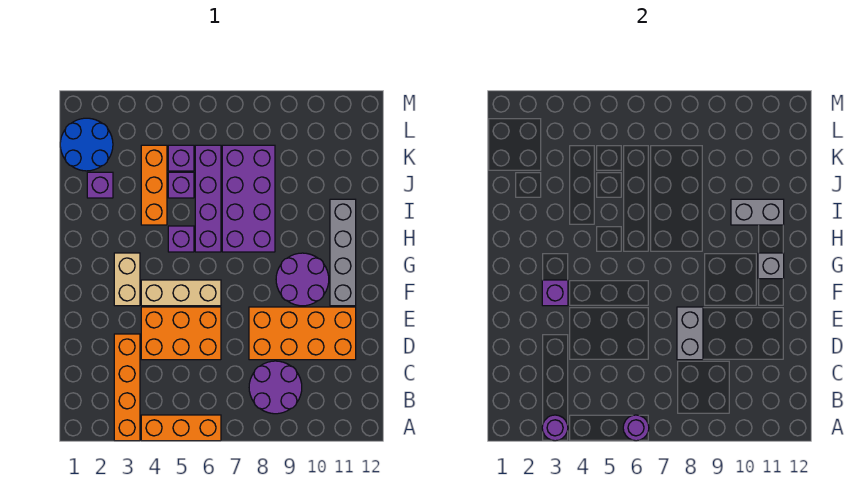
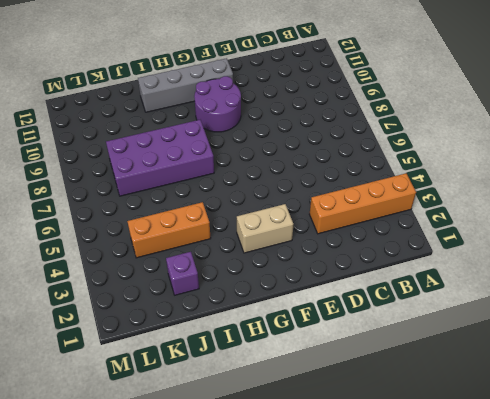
none -> orange brick A4:A6 level 1
none -> purple round brick B8:C9 level 1
none -> orange brick D4:E6 level 1

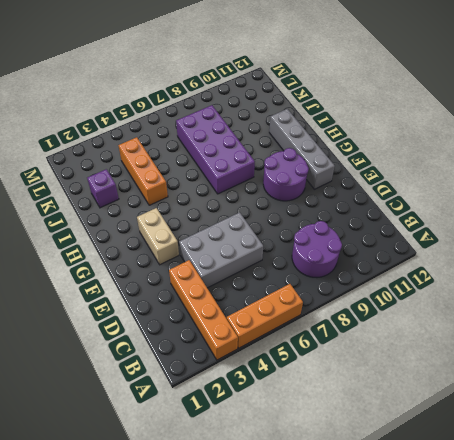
grey brick D4:E6 level 1 -> orange brick D4:E6 level 1
none -> orange brick D8:E11 level 1
none -> tan brick F4:F6 level 1
none -> purple brick H5 level 1

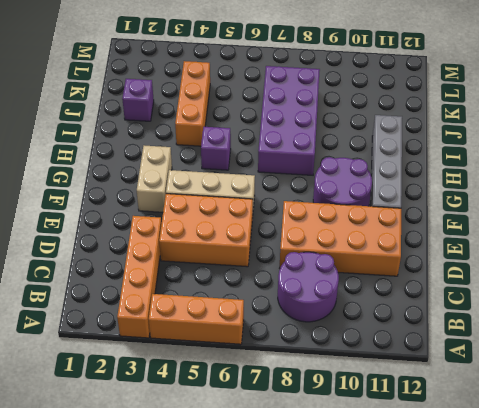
none -> purple brick H6:K6 level 1
none -> purple brick J5 level 1
none -> blue round brick K1:L2 level 1

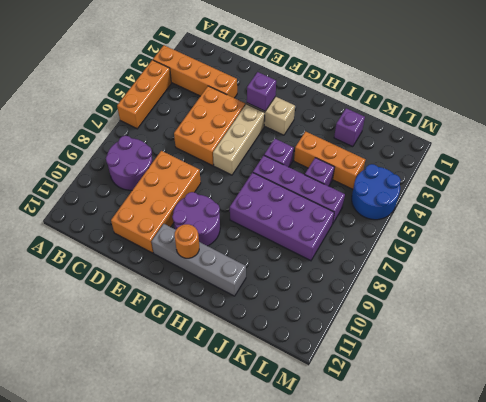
orange round brick G11 level 2 -> grey brick G11 level 2
blue round brick L4:M5 level 1 -> blue round brick K1:L2 level 1
none -> purple brick K5 level 1
none -> purple round brick A3 level 2
none -> purple round brick A6 level 2

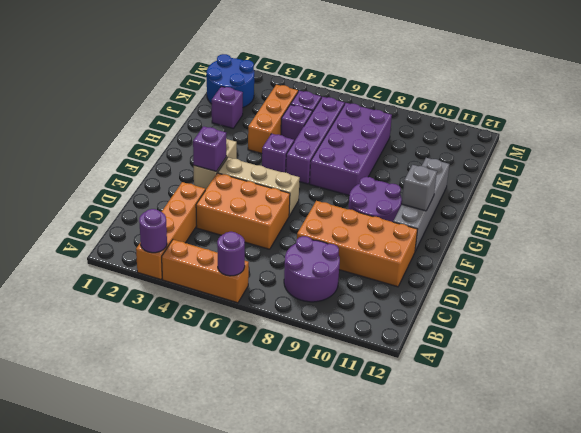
none -> grey brick D8:E8 level 2
none -> grey brick I10:I11 level 2

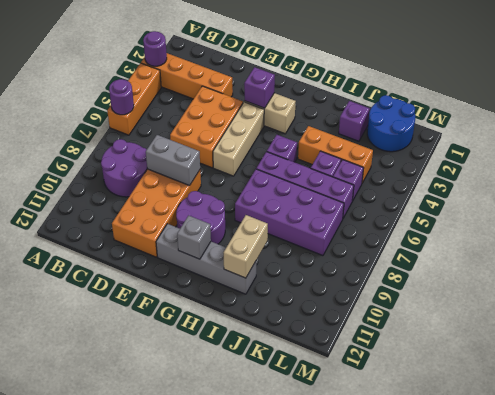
tan brick I10:I11 level 2 -> grey brick I10:I11 level 2

